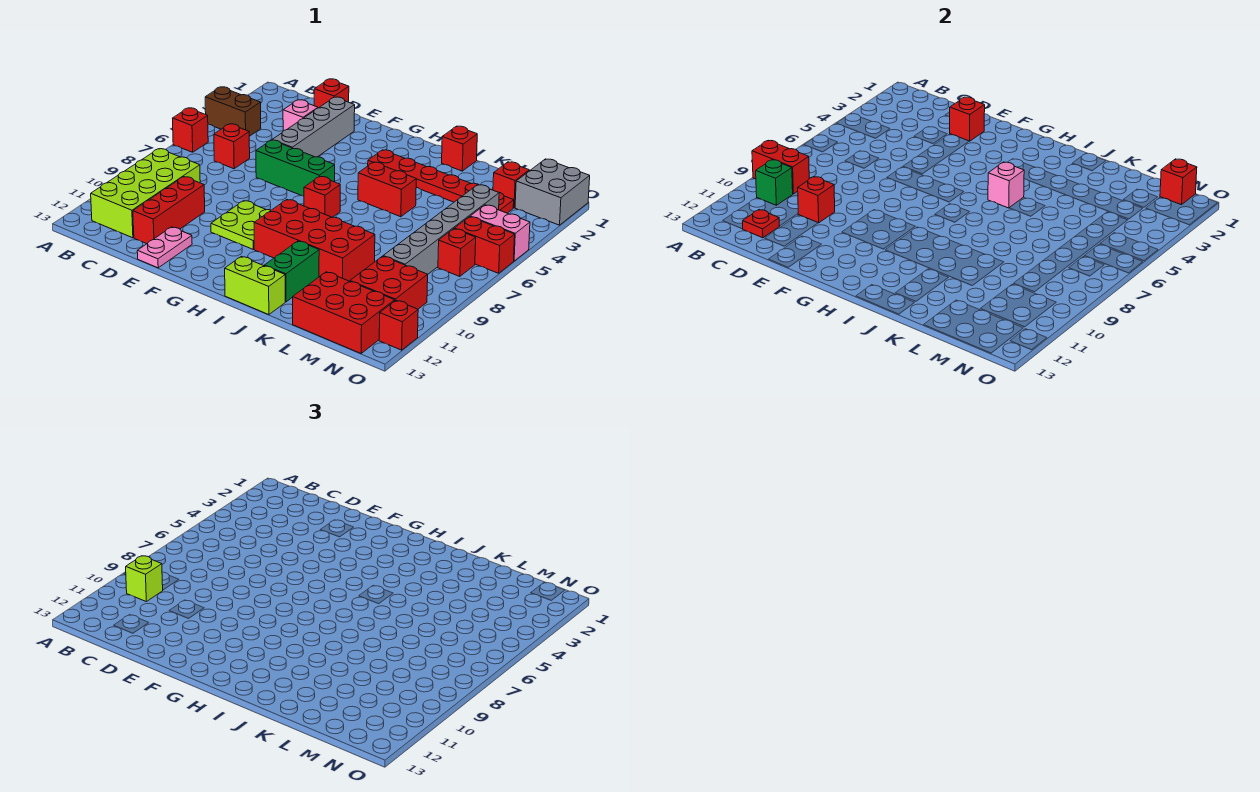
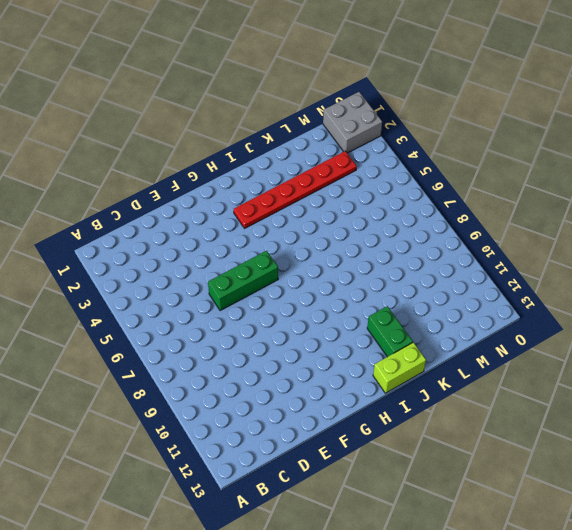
none -> brown brick A4:B4 level 1
none -> red brick A6 level 1
none -> lime brick B9:C12 level 1
none -> red brick C6 level 1

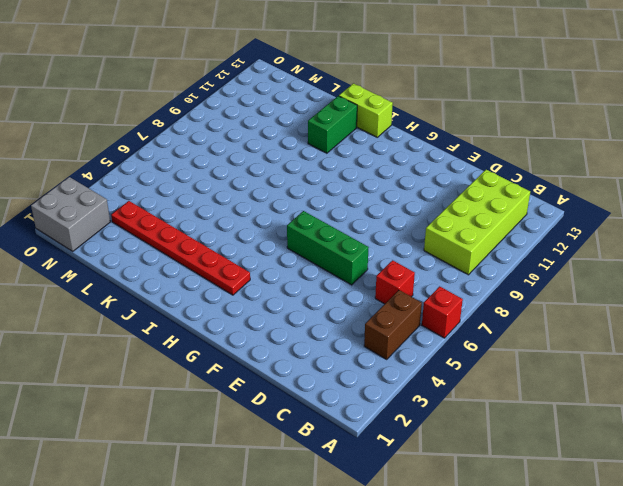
brown brick B4:B5 level 1 -> brown brick A4:B4 level 1
none -> red brick D1 level 1
none -> pink brick D3 level 1
none -> red brick D10:D12 level 1
none -> grey brick E2:E5 level 1

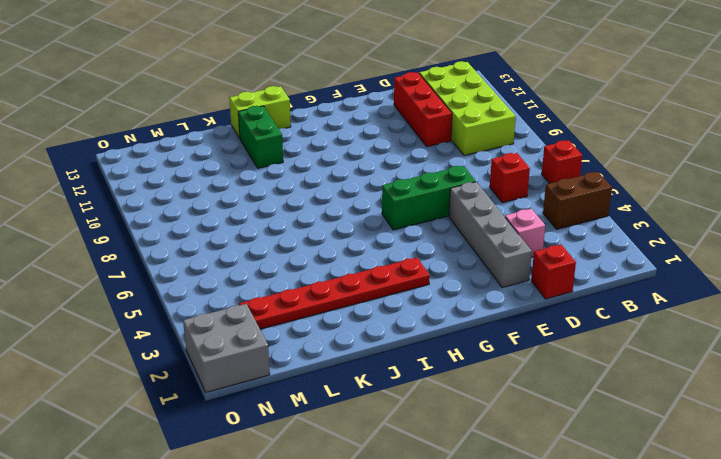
none -> pink plate E12:E13 level 1
none -> lime plate F9:G10 level 1
none -> red brick H7 level 1
none -> red brick H9:K10 level 1

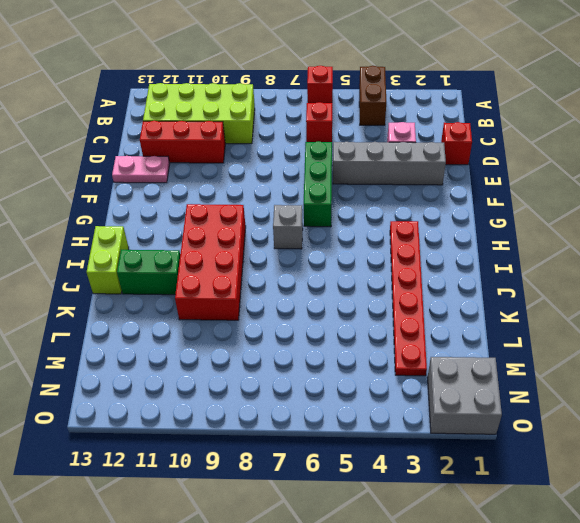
grey brick H7 level 1 -> red brick H7 level 1
none -> lime plate F9:G10 level 1
none -> red brick I5:J5 level 1
none -> red brick J1 level 1
none -> red brick L12:N13 level 1

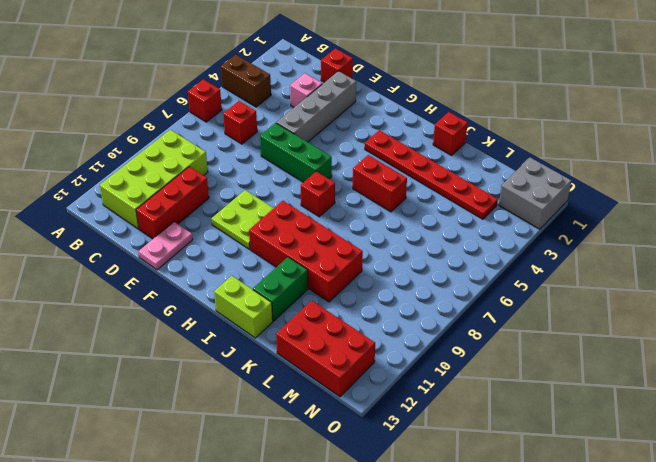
none -> red brick M2 level 1
none -> grey brick M4:M9 level 1
none -> red brick M10:N11 level 1
none -> pink brick N5:O5 level 1

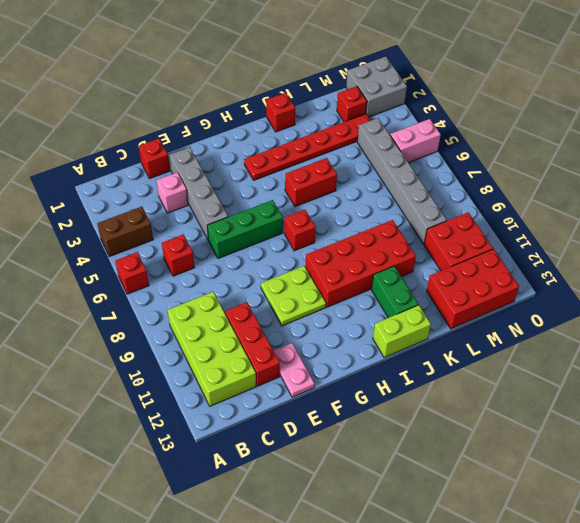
none -> red brick N6:O6 level 1
none -> red brick N7 level 1
none -> red brick O12 level 1
none -> red brick A9:B9 level 2

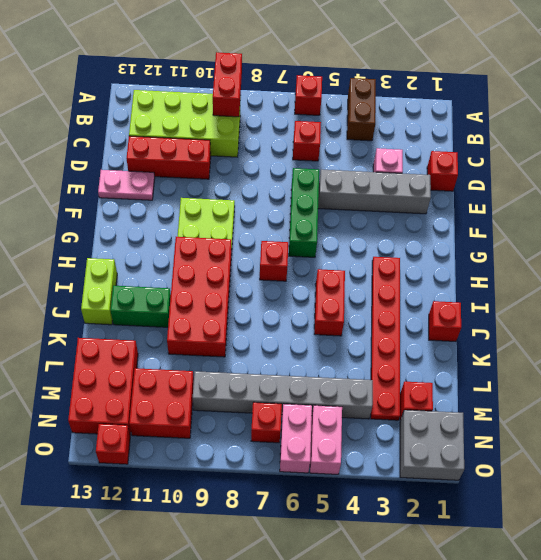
pink brick N6:O6 level 1 -> red brick N6:O6 level 1
none -> green brick B10 level 2
none -> red plate C12 level 2
none -> red brick D10 level 2
none -> red brick E2 level 2

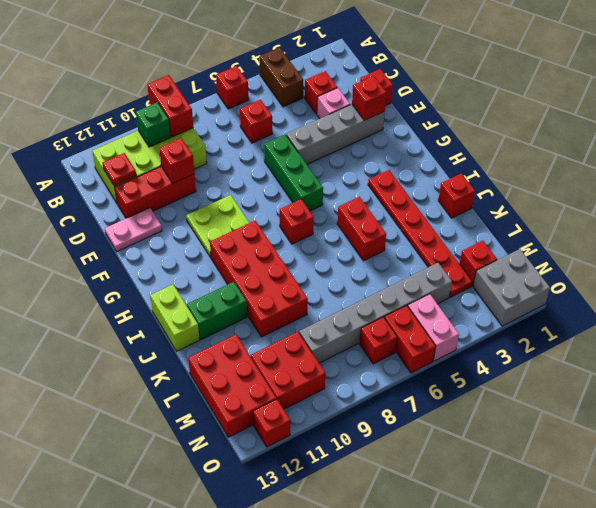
red brick C3 level 1 -> red brick N1 level 2
none -> pink brick I5 level 2
none -> lime brick B10 level 3

